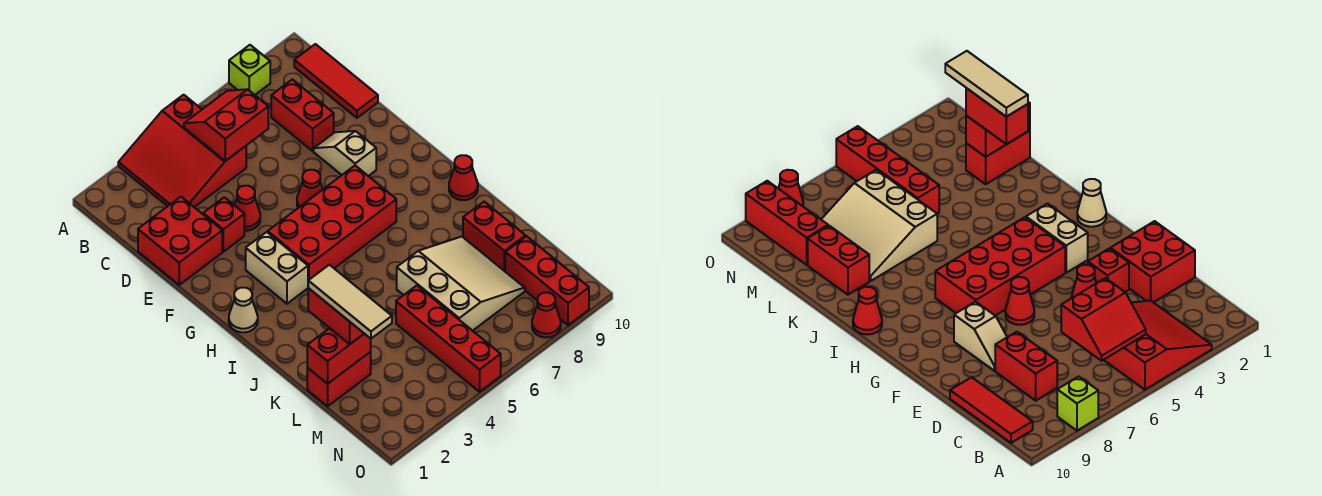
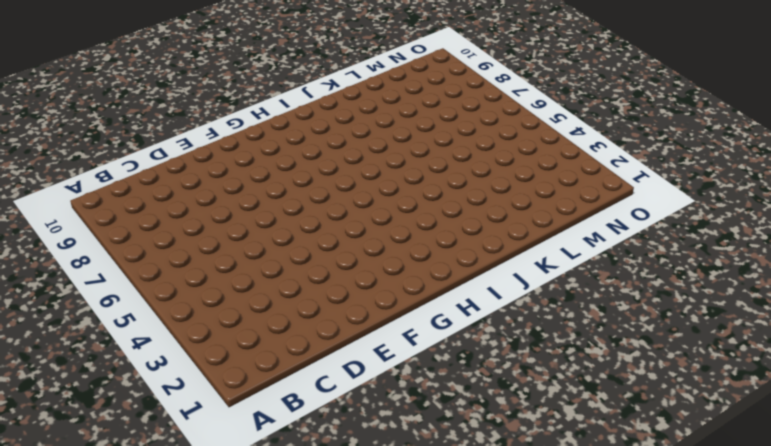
none -> red slope A3:C5 level 1 top 5
none -> lime brick A8 level 1
none -> red tile B10:D10 level 1

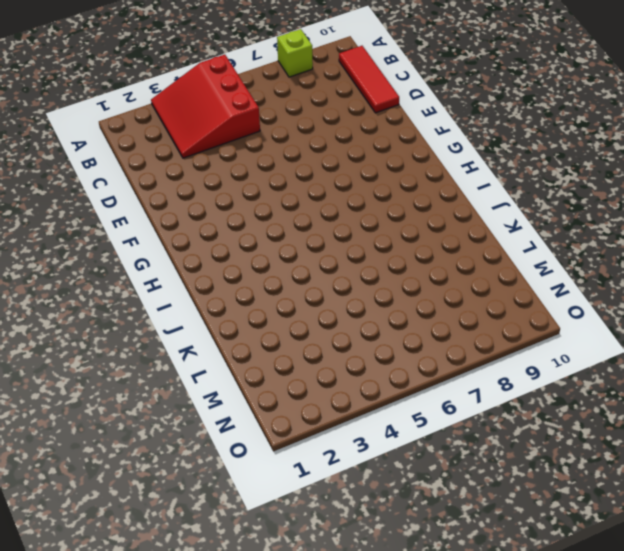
none -> red brick C8:D8 level 1
none -> red brick D1:E2 level 1
none -> red brick E3 level 1

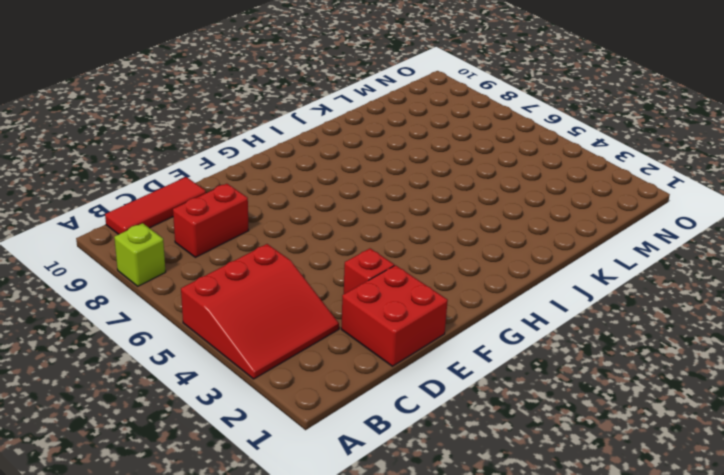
none -> red cone E4 level 1
none -> tan slope E8:F8 level 1 top F
none -> red cone F6 level 1

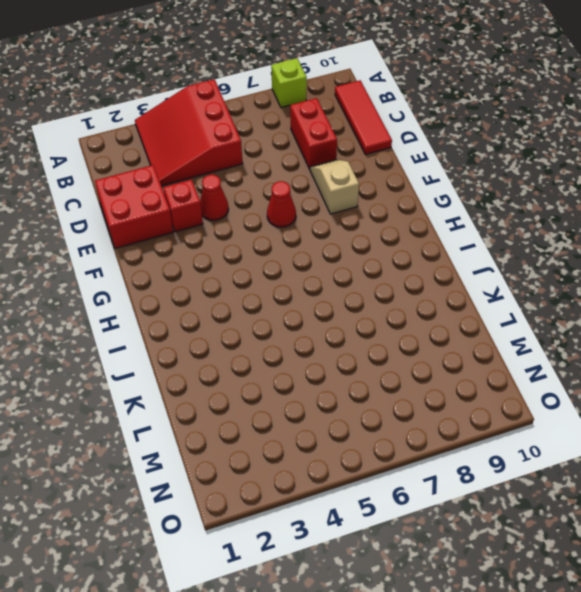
none -> tan brick G3:H3 level 1
none -> red brick G4:H7 level 1
none -> tan cone H1 level 1

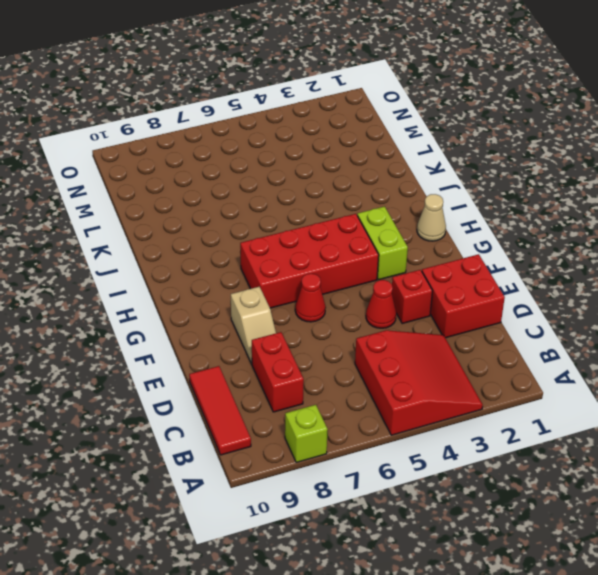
lime brick G3:H3 level 1 -> tan brick G3:H3 level 1
none -> red cone I10 level 1
none -> tan slope K6:M8 level 1 top 6
none -> red brick K9:L9 level 1

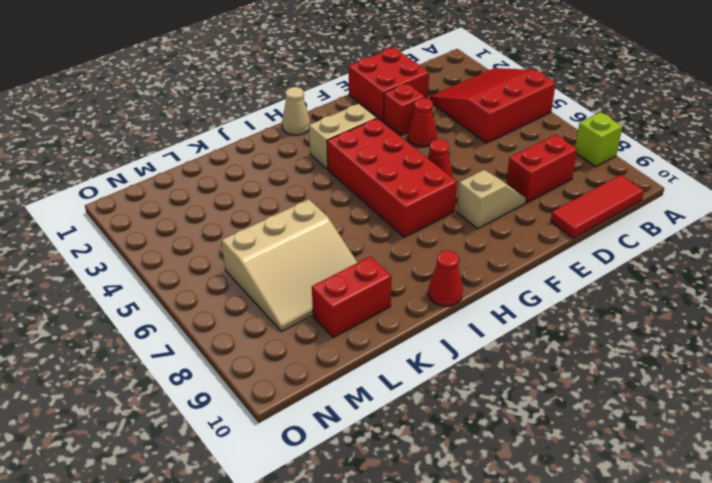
none -> red brick L1:L2 level 1
none -> red brick L5:O5 level 1
none -> red brick M9:O9 level 1

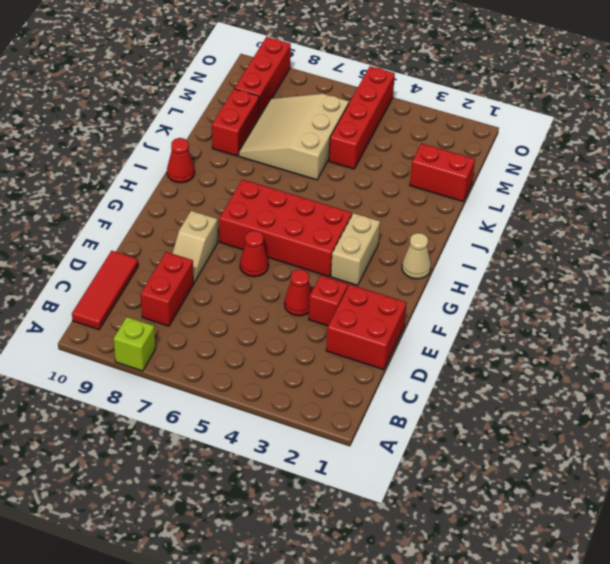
none -> red slope A3:C5 level 1 top 5
none -> red cone O8 level 1
none -> red slope B5:C6 level 2 top C

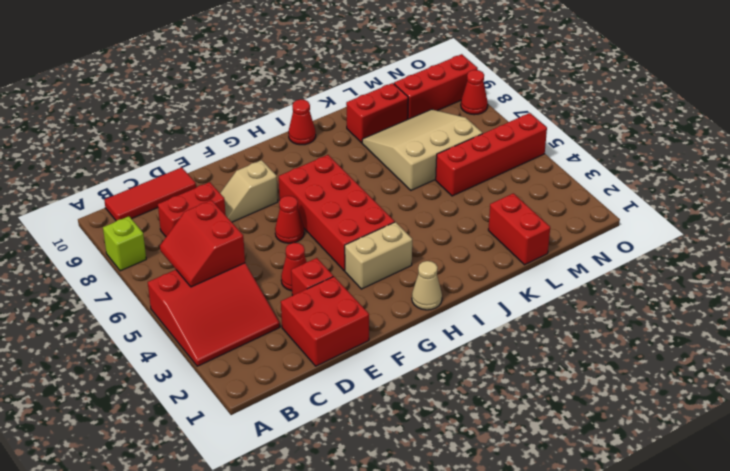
none -> red brick L1:L2 level 2
none -> red brick K2:L2 level 3
none -> tan tile K2:M2 level 4

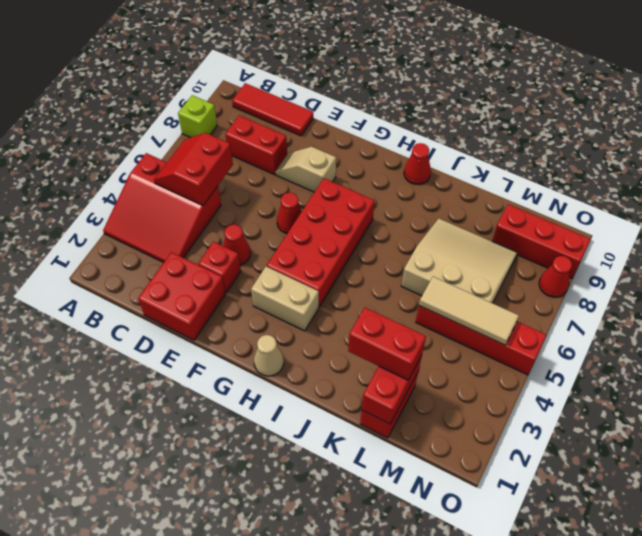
tan tile L5:N5 level 2 -> tan tile K2:M2 level 4
none -> red brick K9:L9 level 1

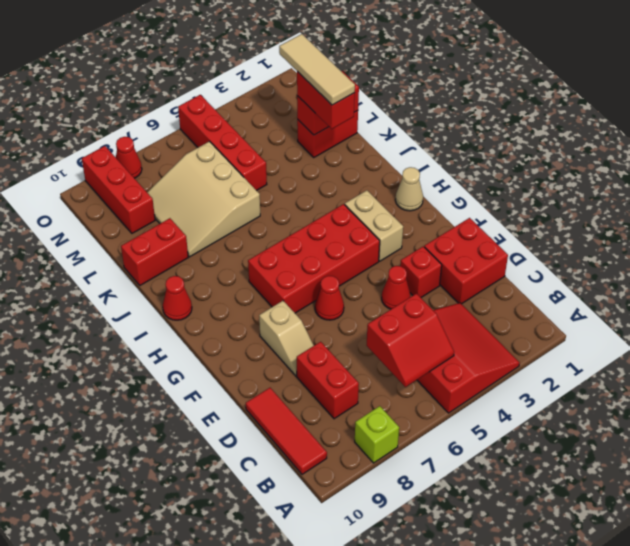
red brick K9:K10 level 1 -> red brick K9:L9 level 1

